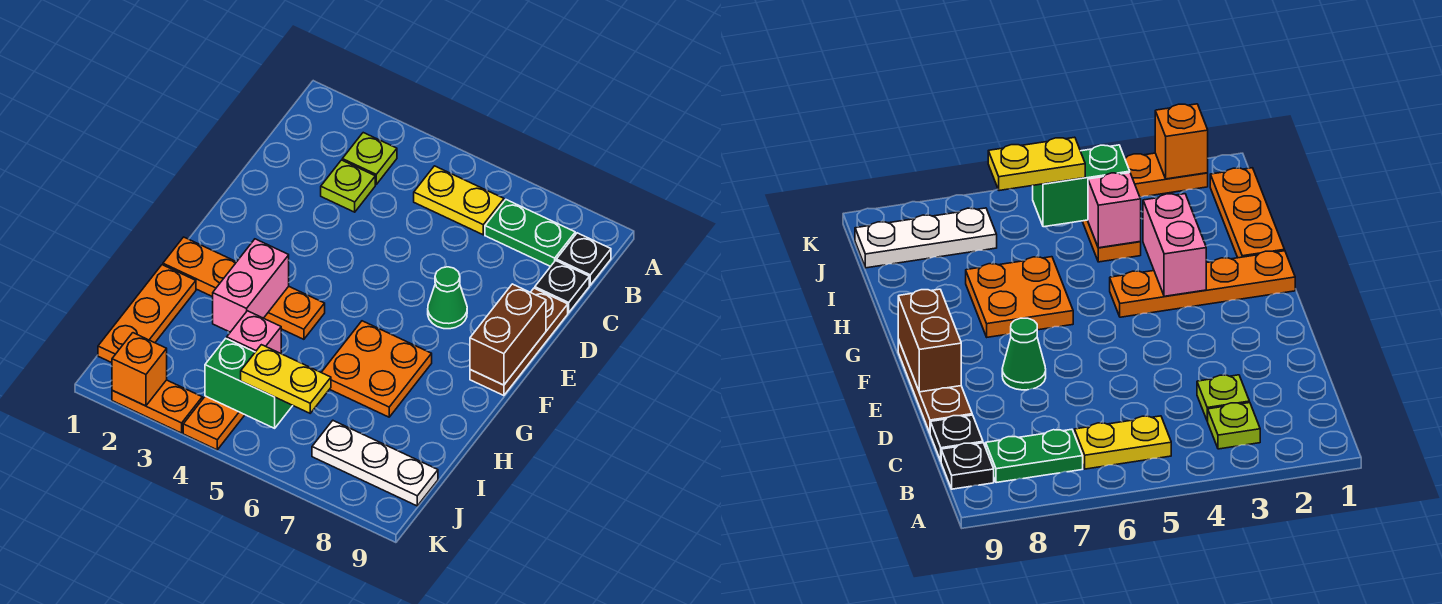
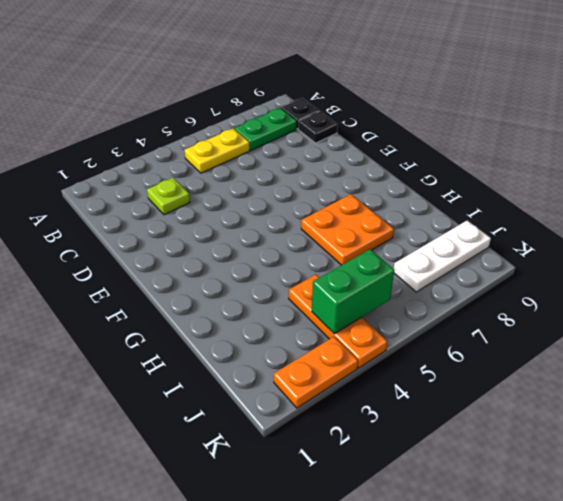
none -> lime plate B3 level 1
none -> brown plate D9:F9 level 1
none -> green cone E7 level 1

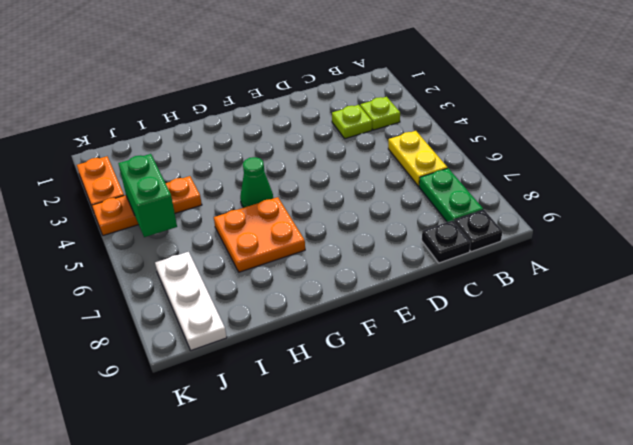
green cone G5 level 1 -> green cone E7 level 1
none -> brown plate D9:F9 level 1
none -> orange plate G1:G4 level 1
none -> orange plate H1:J1 level 1

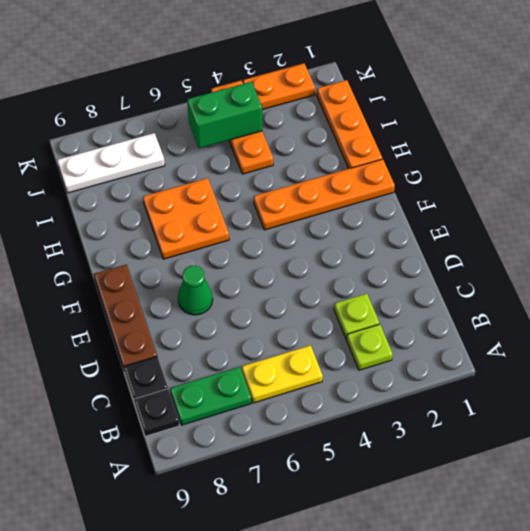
none -> brown brick E9:F9 level 2
none -> pink brick G3:H3 level 2
none -> pink brick I4 level 2

